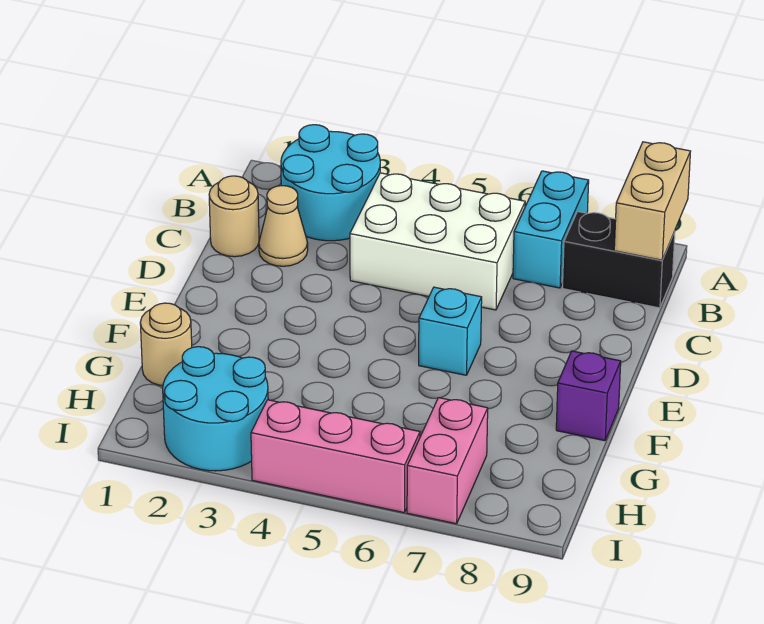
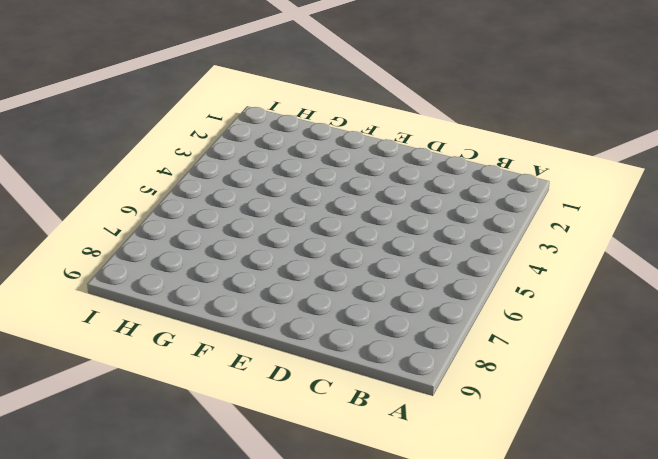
none -> cyan round brick A2:B3 level 1
none -> cyan brick A7:B7 level 1
none -> white brick B4:C6 level 1

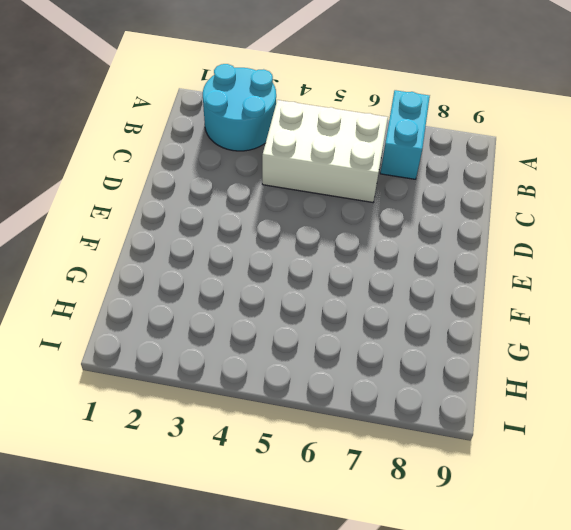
none -> black brick B8:B9 level 1
none -> tan round brick C1 level 1
none -> tan cone C2 level 1

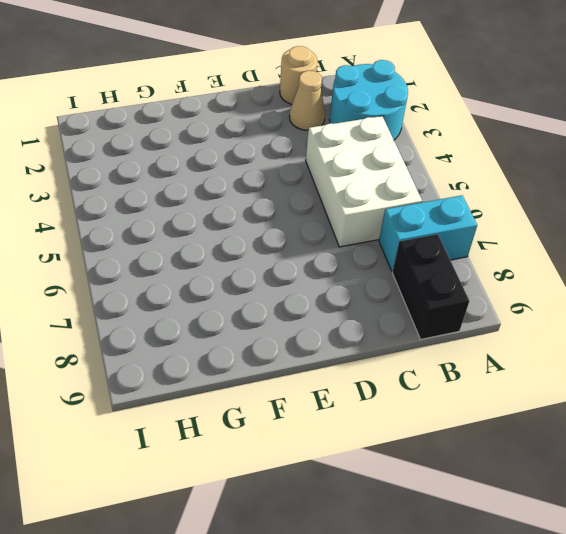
none -> cyan brick E6 level 1
none -> purple brick F9 level 1
none -> tan round brick G1 level 1

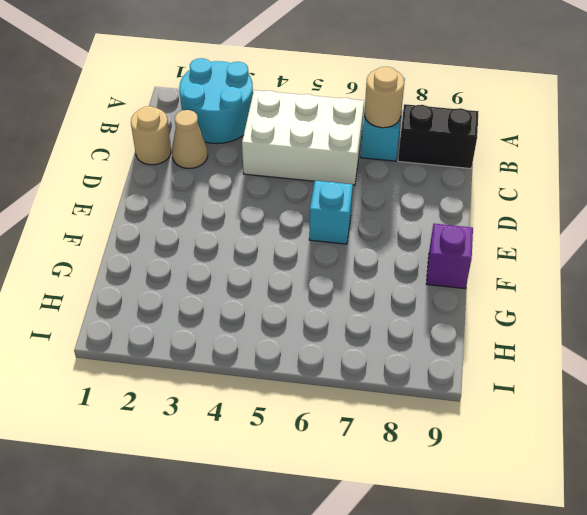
tan round brick B7 level 2 -> tan round brick G1 level 1
none -> cyan round brick H2:I3 level 1
none -> pink brick H7:I7 level 1
none -> pink brick I4:I6 level 1

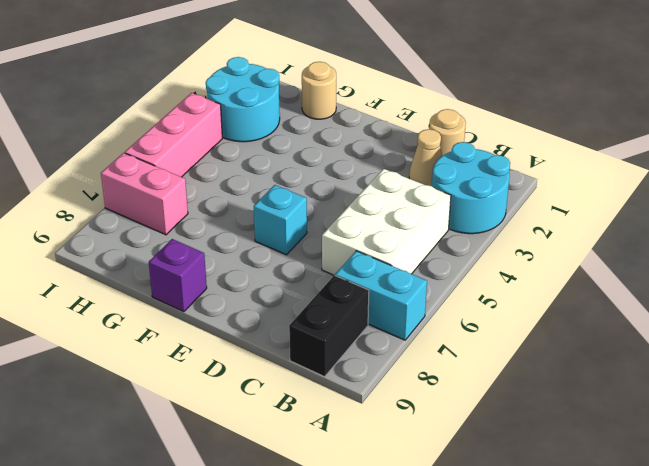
none -> tan brick A9:B9 level 2

